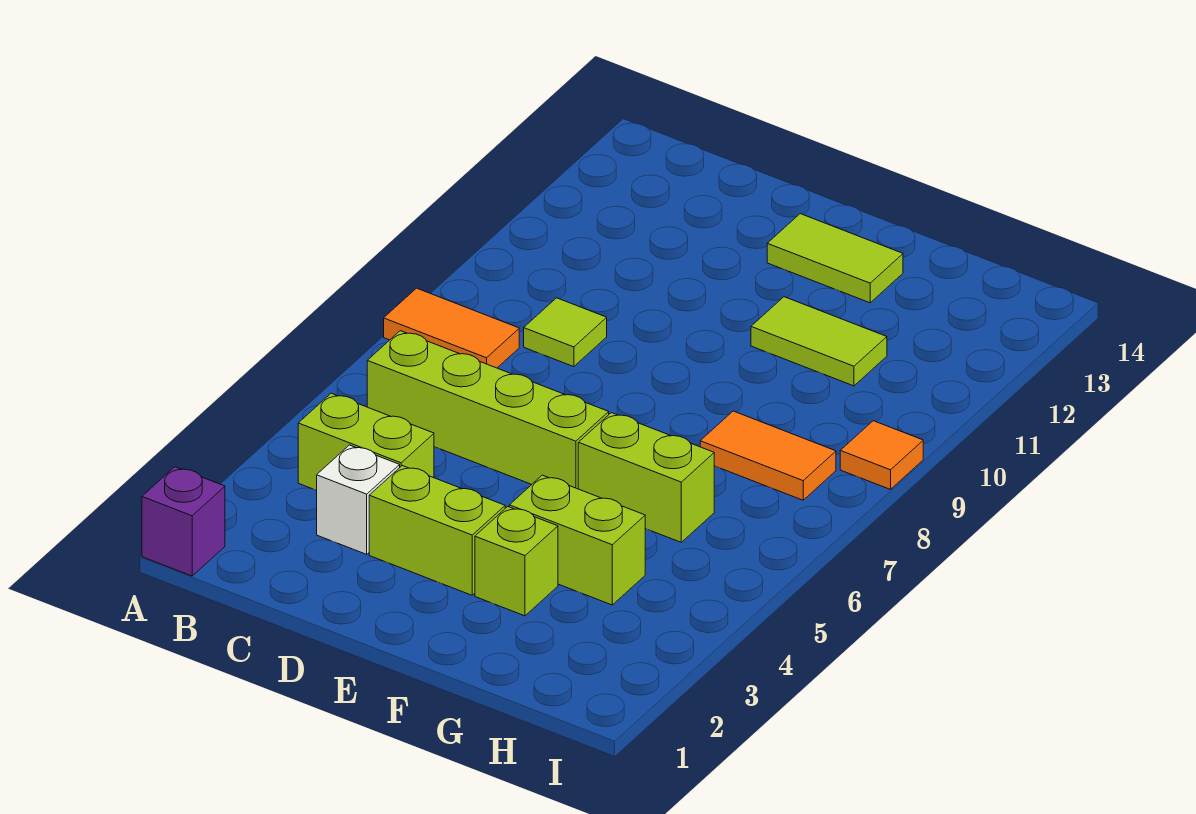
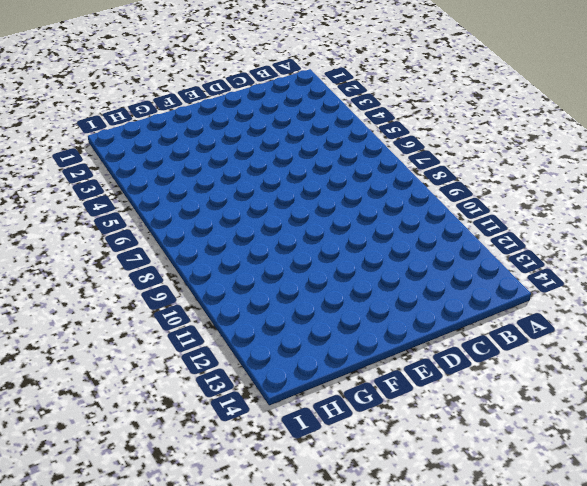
none -> purple brick A1 level 1
none -> orange tile A8:B8 level 1
none -> lime brick B4:C4 level 1

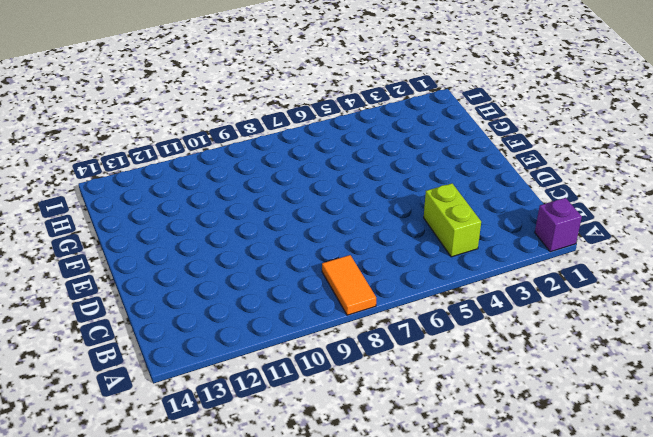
none -> lime brick B6:E6 level 1
none -> white brick C3 level 1
none -> lime tile C9 level 1

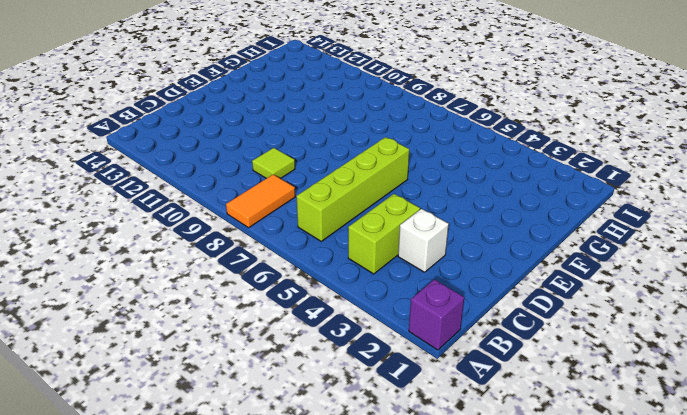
none -> lime brick D3:E3 level 1
none -> lime tile E13:F13 level 1
none -> lime brick F3 level 1

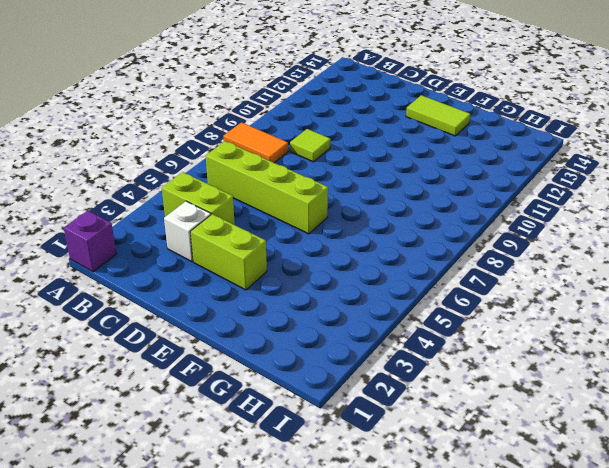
none -> lime brick F3 level 1
none -> lime brick F4:G4 level 1
none -> lime brick F6:G6 level 1

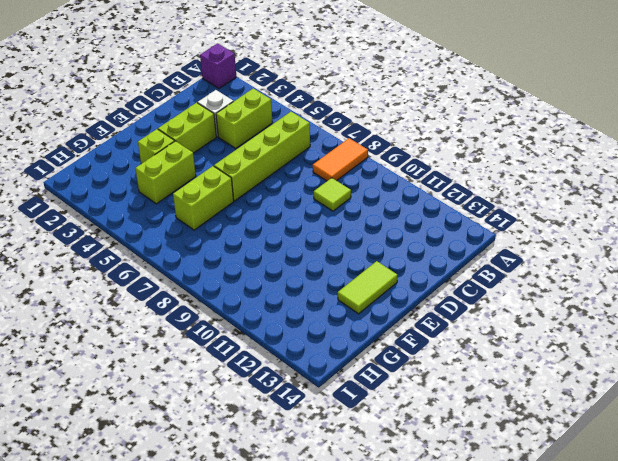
none -> lime tile F11:G11 level 1
none -> orange tile G8:H8 level 1
none -> orange tile I9 level 1

